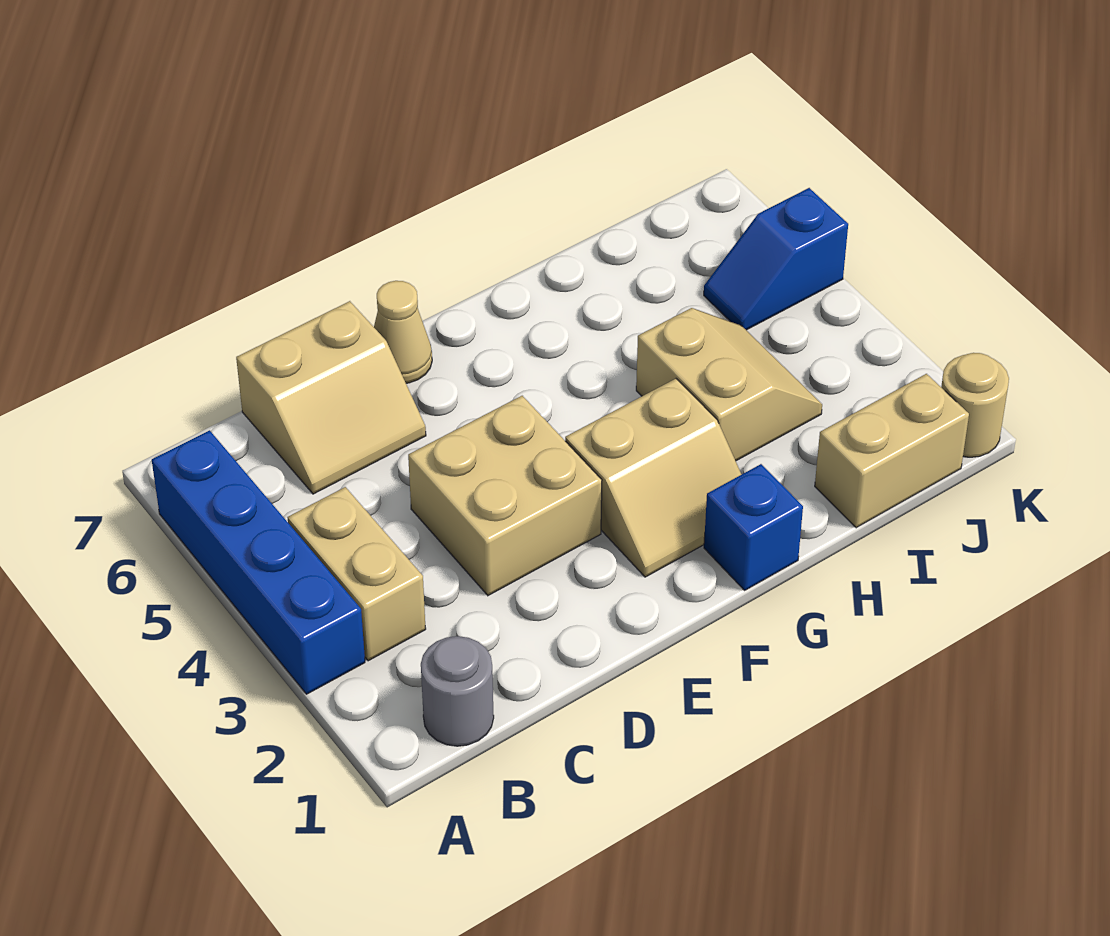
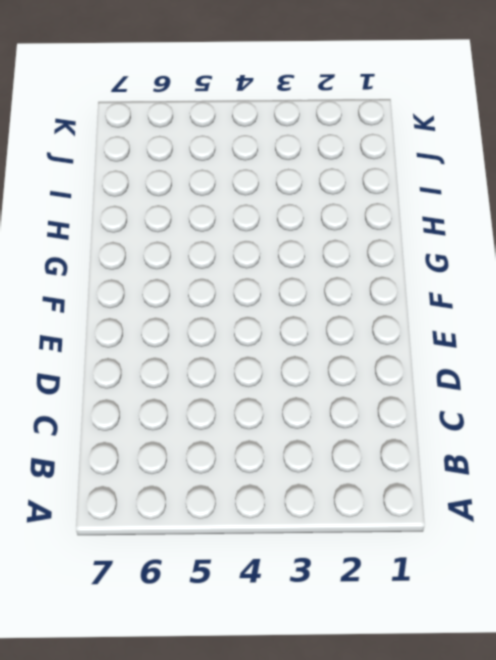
none -> blue brick A3:A6 level 1
none -> grey round brick B1 level 1
none -> tan brick B3:B4 level 1

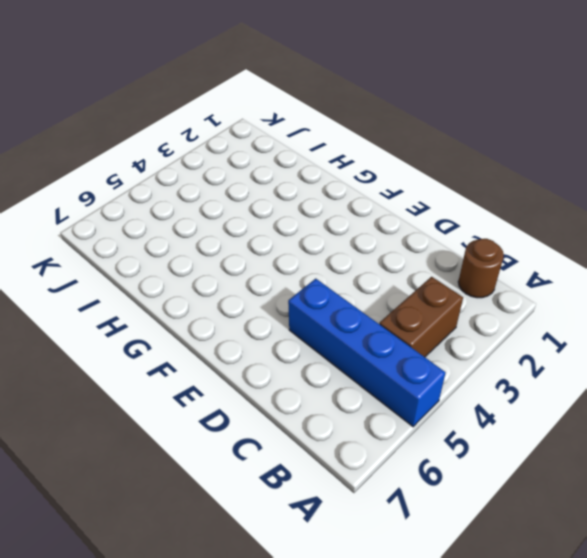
blue brick A5:D5 level 1 -> blue brick A3:A6 level 1
brown round brick B1 level 1 -> grey round brick B1 level 1
brown brick B3:B4 level 1 -> tan brick B3:B4 level 1
none -> tan slope C6:D7 level 1 top 7
none -> tan brick D3:E4 level 1
none -> tan cone E7 level 1

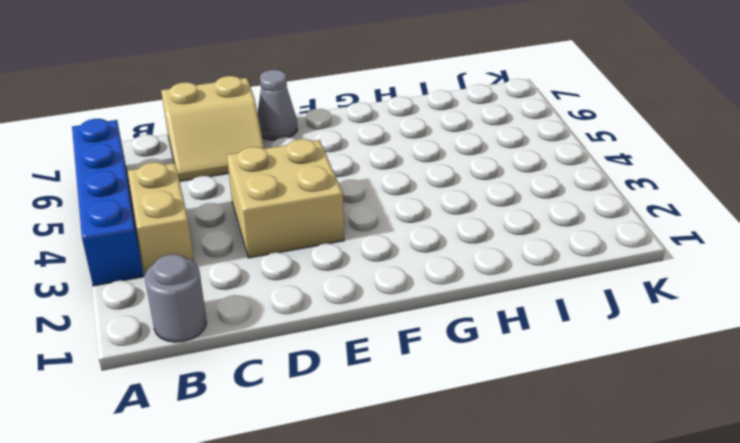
grey cone E7 level 1 -> tan cone E7 level 1
none -> tan slope F2:G3 level 1 top 3
none -> blue brick G1 level 1
none -> tan slope H3:I4 level 1 top H

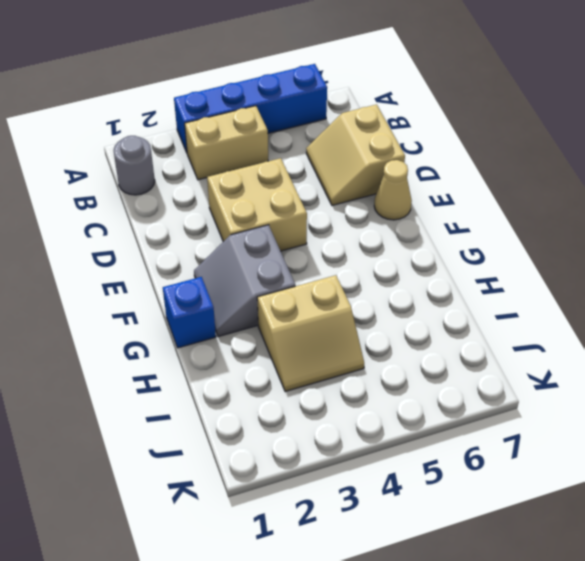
grey slope F2:G3 level 1 top 3 -> tan slope F2:G3 level 1 top 3
none -> tan brick I1:J1 level 1
none -> blue slope J5:K5 level 1 top K
none -> tan round brick K1 level 1

